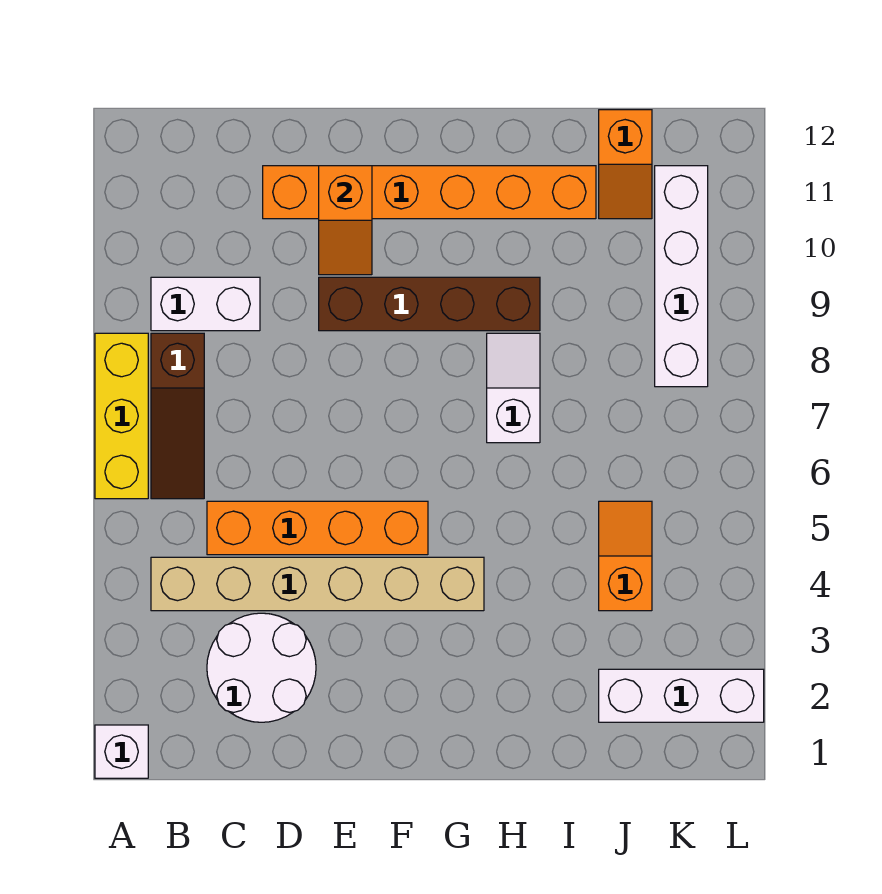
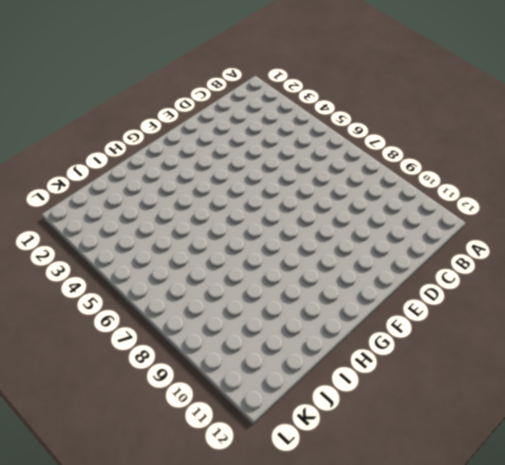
none -> white brick A1 level 1
none -> yellow brick A6:A8 level 1
none -> tan brick B4:G4 level 1

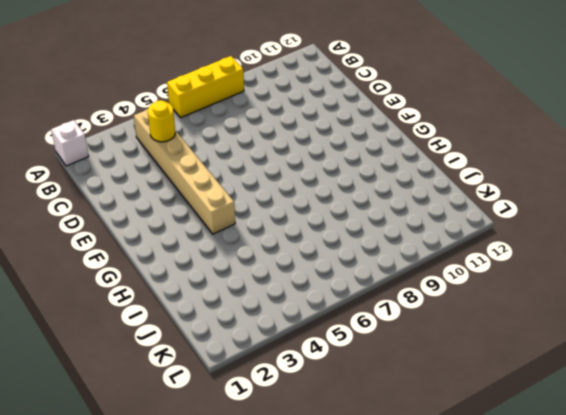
yellow round brick C4 level 2 -> none
none -> brown slope B6:B8 level 1 top 8
none -> white brick B9:C9 level 1
none -> white round brick C2:D3 level 1

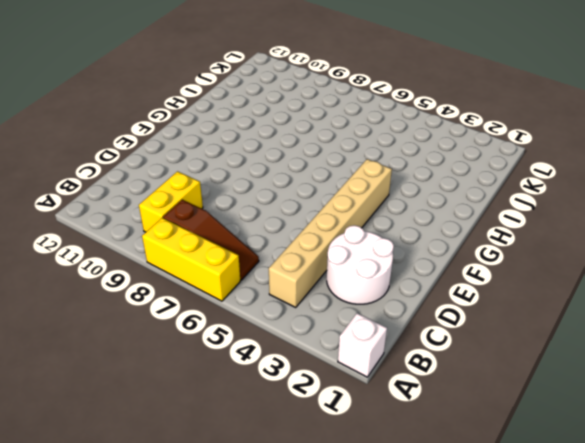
yellow brick B9:C9 level 1 -> white brick B9:C9 level 1
none -> orange brick C5:F5 level 1
none -> orange brick D11:I11 level 1
none -> brown brick E9:H9 level 1

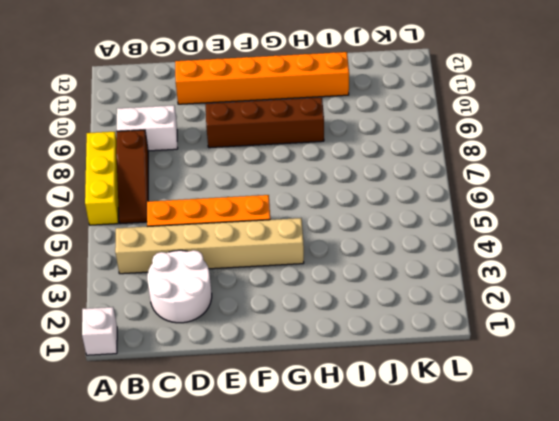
none -> white slope H7:H8 level 1 top 7
none -> white brick J2:L2 level 1
none -> orange slope J4:J5 level 1 top 4

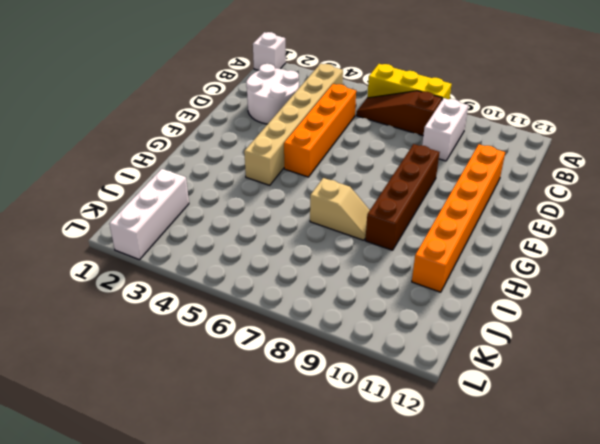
tan slope H7:H8 level 1 top 7 -> white slope H7:H8 level 1 top 7
none -> orange slope J4:J5 level 1 top 4
none -> orange slope J11:J12 level 1 top 12
none -> white brick K8:K11 level 1

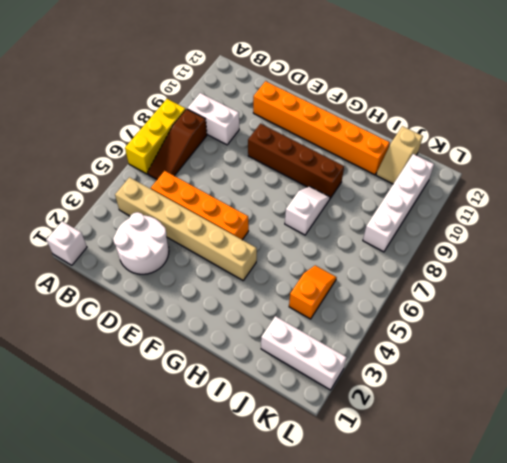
tan slope J11:J12 level 1 top 12 -> orange slope J11:J12 level 1 top 12
none -> orange slope E10:E11 level 2 top 11

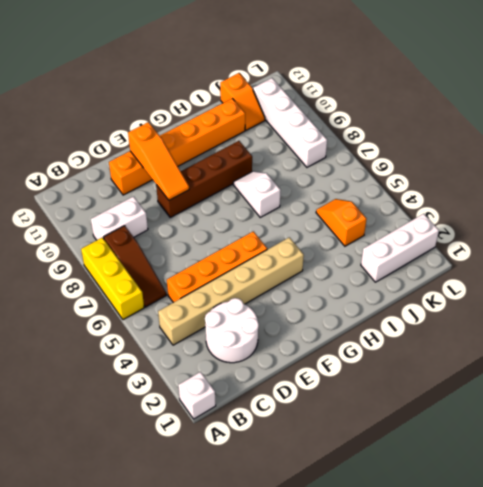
orange slope E9:E11 level 2 top 11 -> orange slope E10:E11 level 2 top 11

